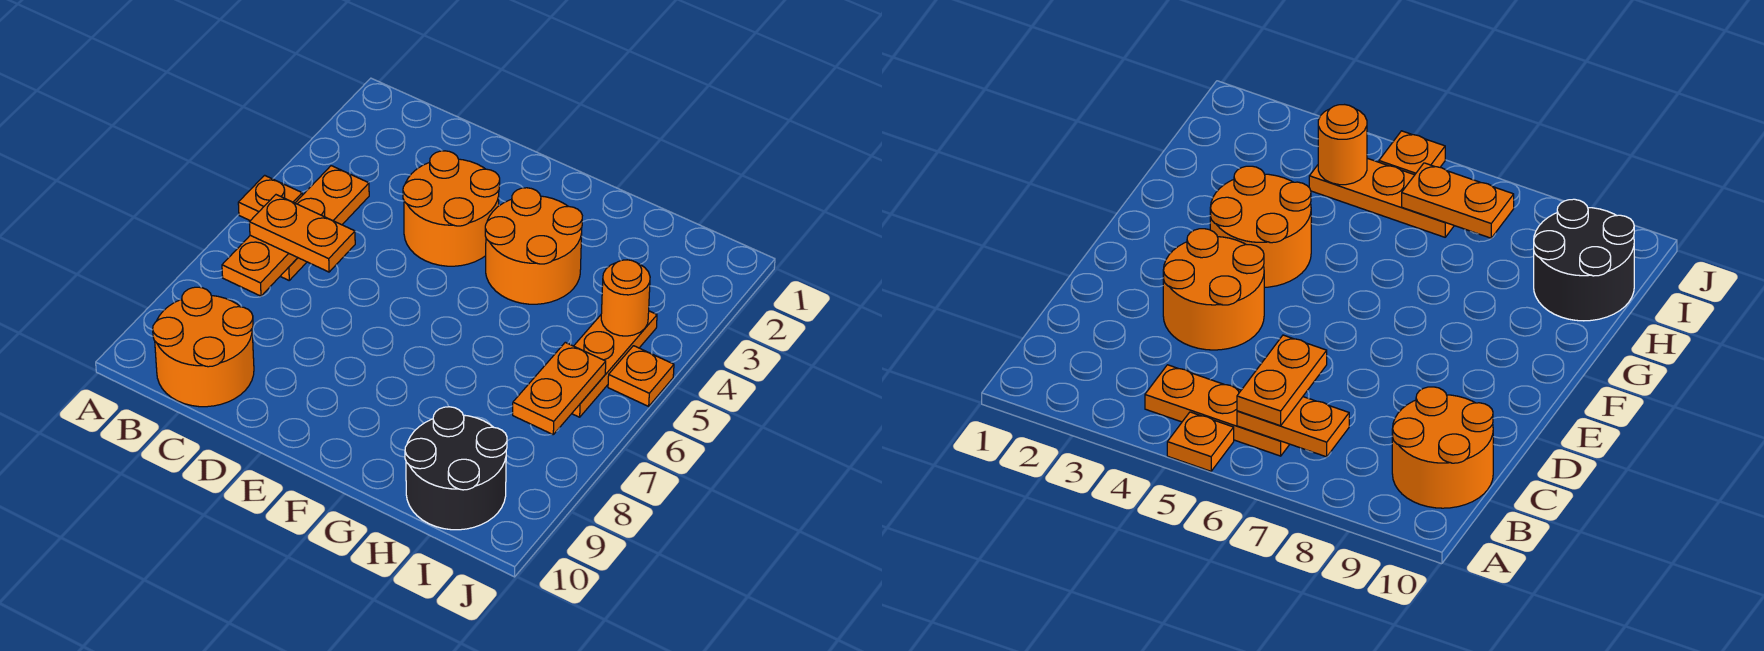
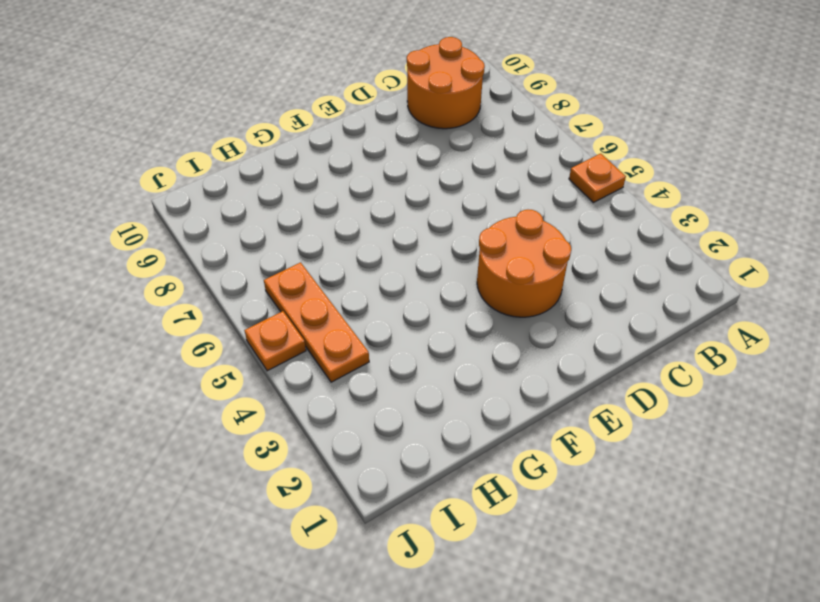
none -> orange plate B4:B6 level 1
none -> orange round brick F3:G4 level 1
none -> black round brick H9:I10 level 1

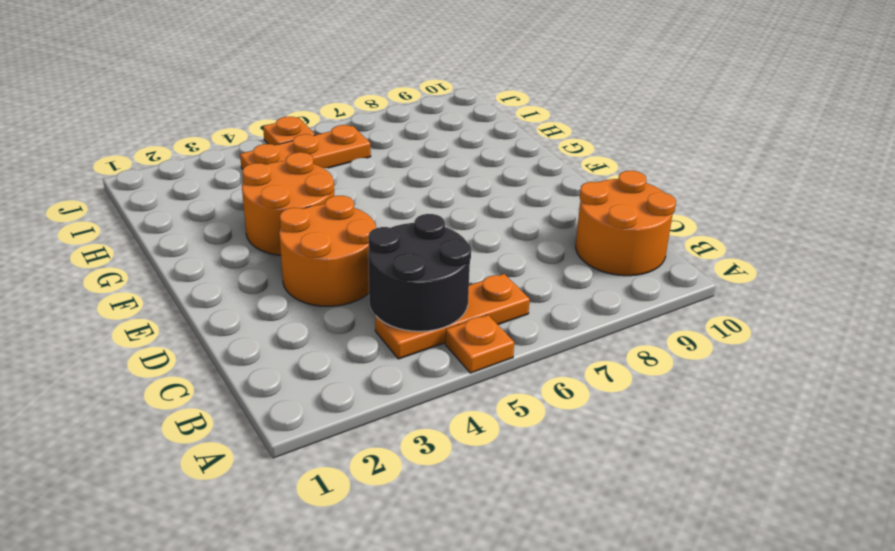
black round brick B4:C5 level 2 -> black round brick H9:I10 level 1
none -> orange plate B6:B7 level 2
none -> orange round brick I4 level 2
none -> orange plate I6:I7 level 2

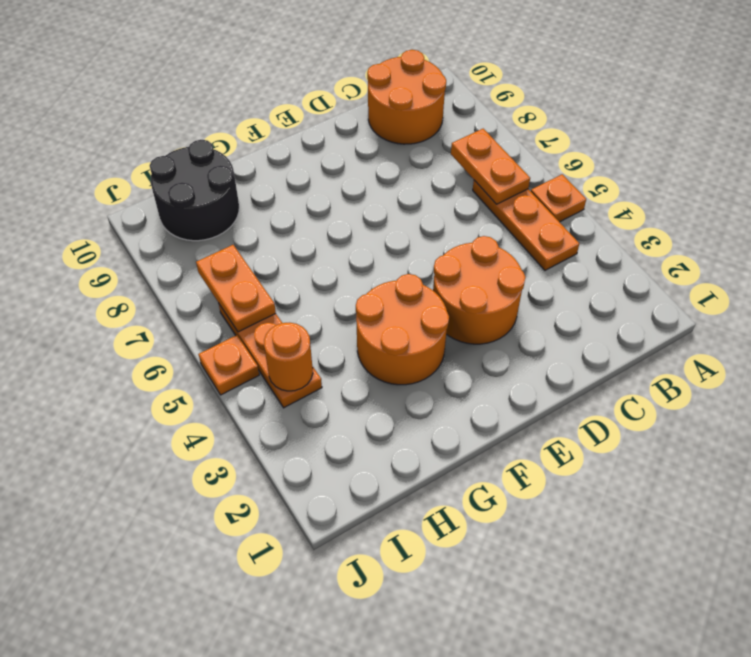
none -> orange plate B6:C6 level 3

